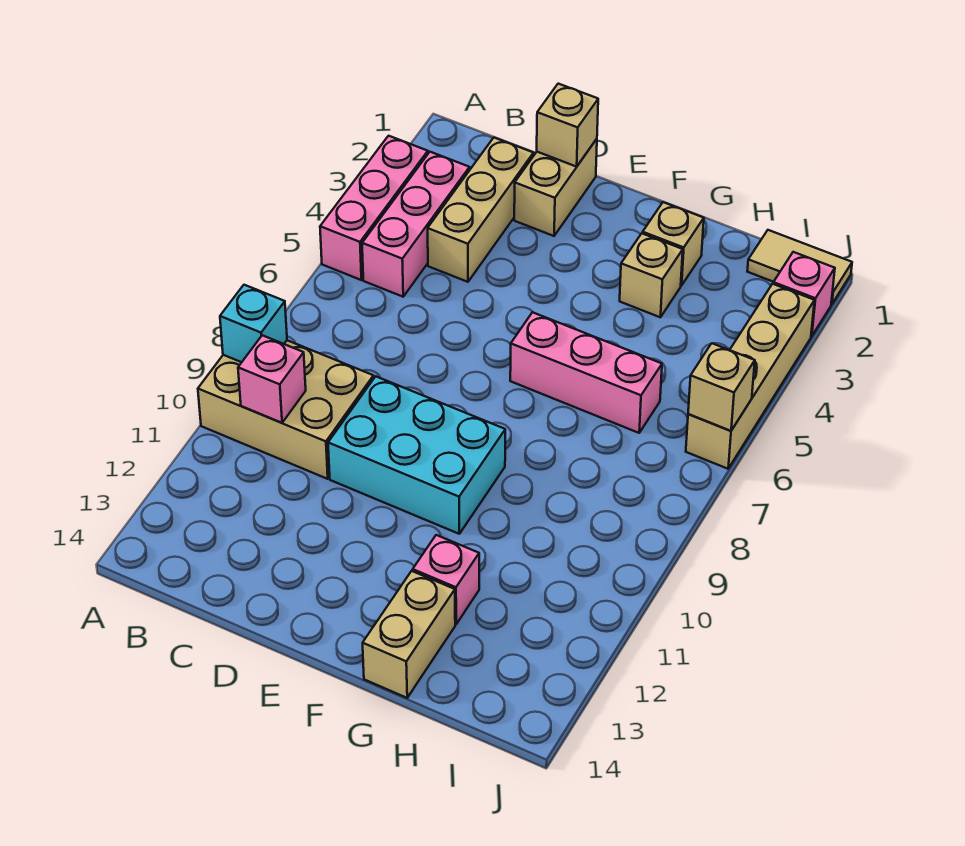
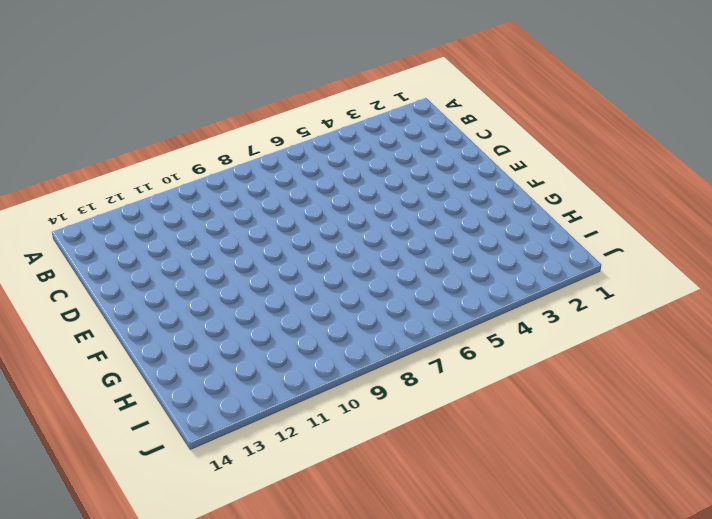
none -> pink brick A3:A5 level 1
none -> tan brick A9:C10 level 1
none -> pink brick B3:B5 level 1

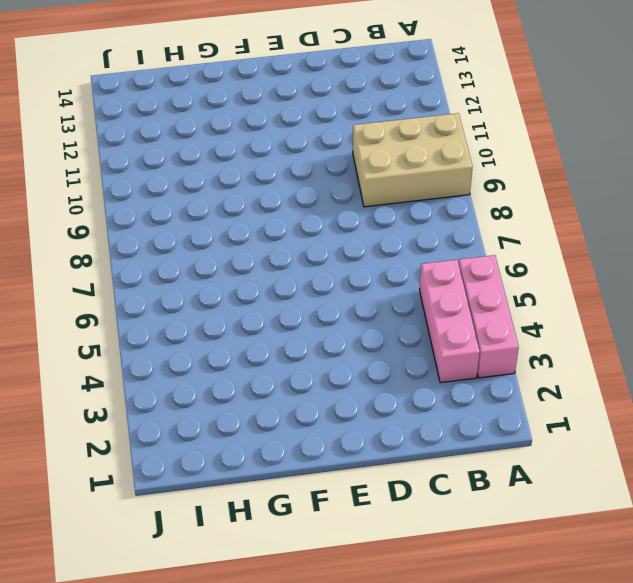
none -> tan brick C2:C4 level 1
none -> tan brick D1:D2 level 1
none -> cyan brick D9:F10 level 1

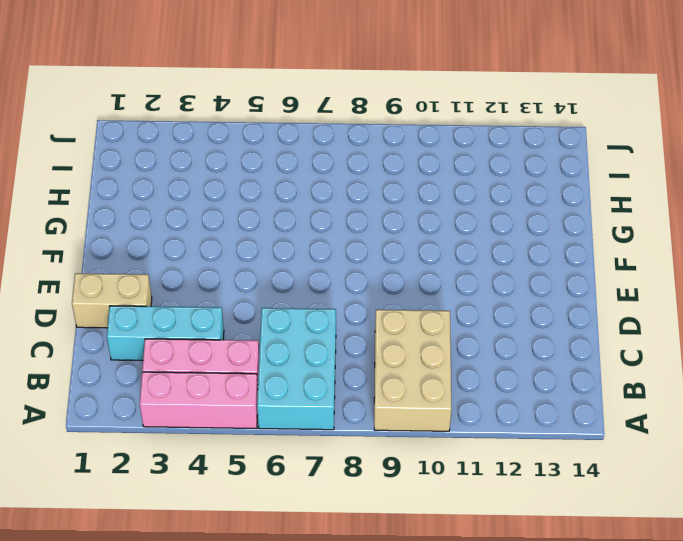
cyan brick A6:C7 level 1 -> cyan brick D9:F10 level 1
cyan brick C2:C4 level 1 -> tan brick C2:C4 level 1
none -> pink brick F6:H6 level 1
none -> tan brick G2 level 1
none -> tan brick G3 level 1

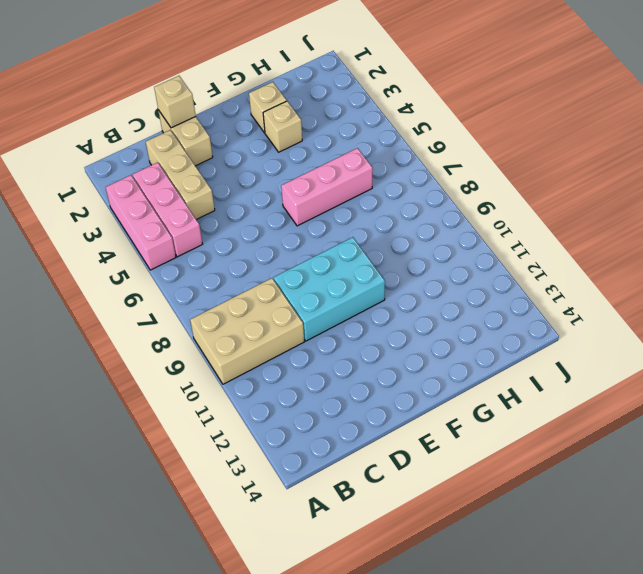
none -> pink brick G12 level 1
none -> tan brick G13:G14 level 1
none -> tan tile I1:J1 level 1

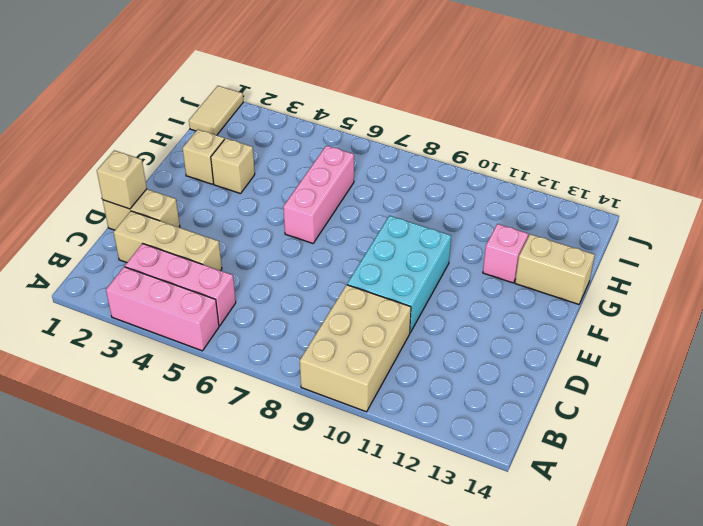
none -> pink brick J2 level 1
none -> tan brick J3:J6 level 1
none -> cyan brick A9 level 2

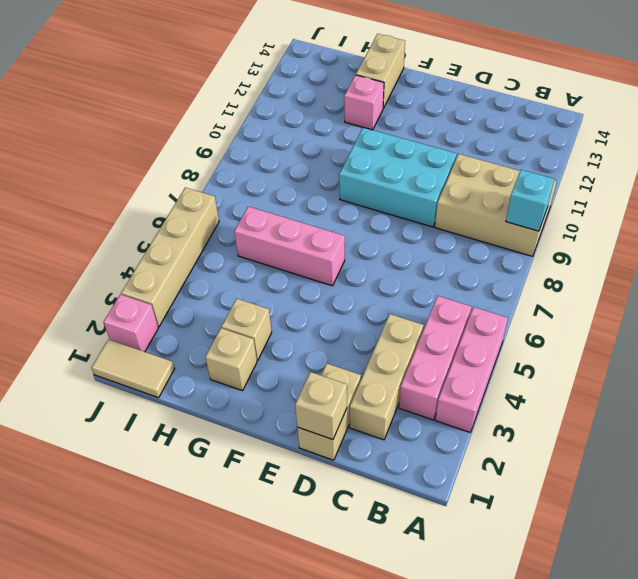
none -> pink brick B10 level 2
none -> tan brick J6 level 2

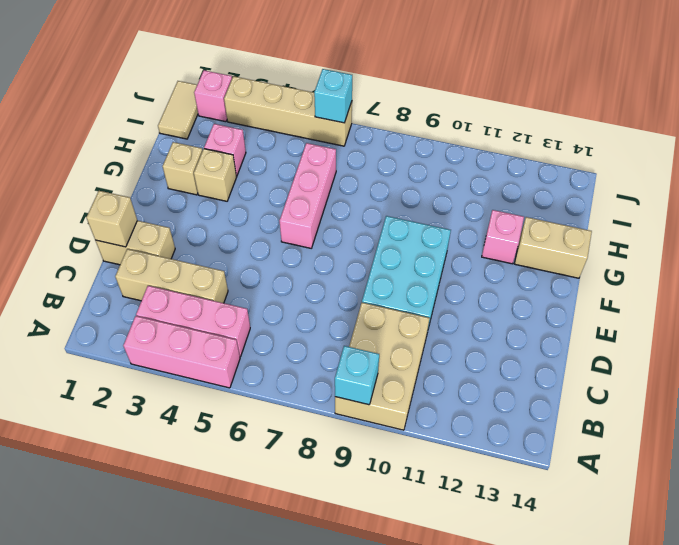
pink brick H3 level 1 -> pink brick B10 level 2
cyan brick J6 level 2 -> tan brick J6 level 2

